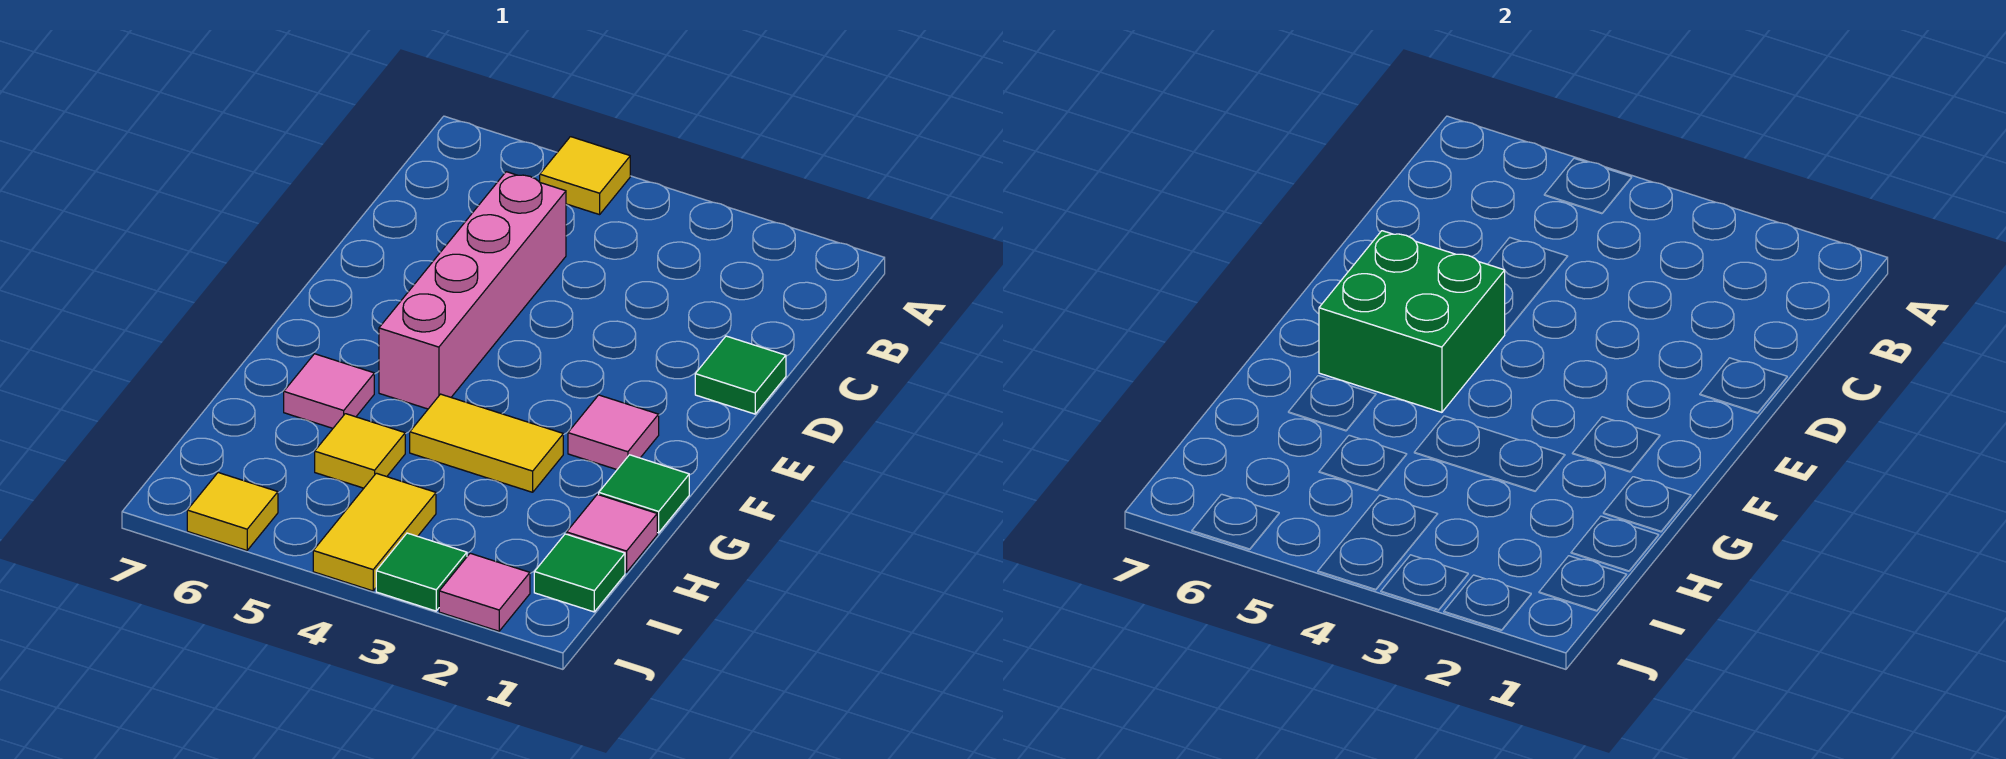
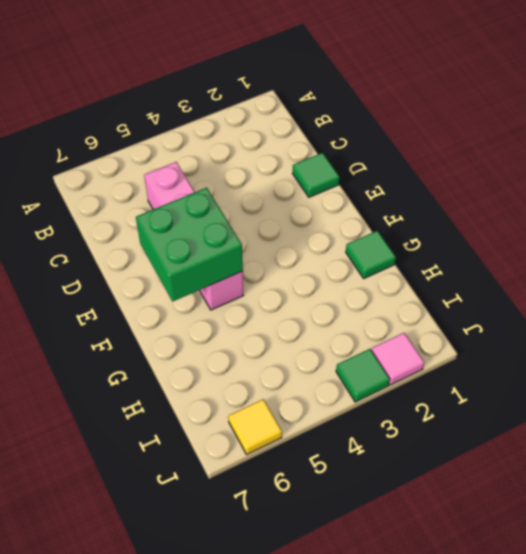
none -> yellow tile A5 level 1
none -> pink tile F2 level 1
none -> yellow tile G3:G4 level 1

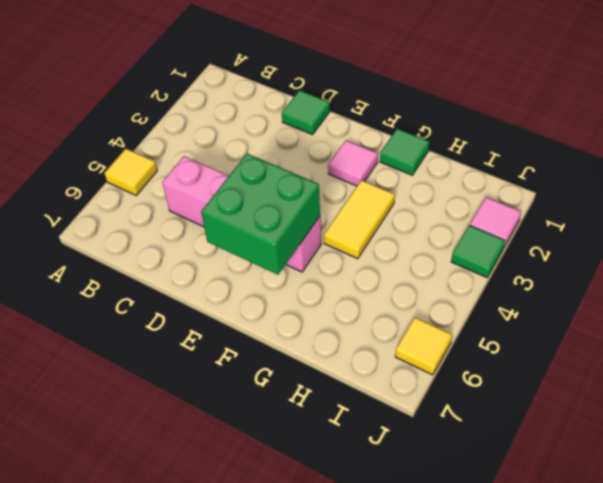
none -> pink tile G6 level 1
none -> pink tile H1 level 1
none -> yellow tile H5 level 1

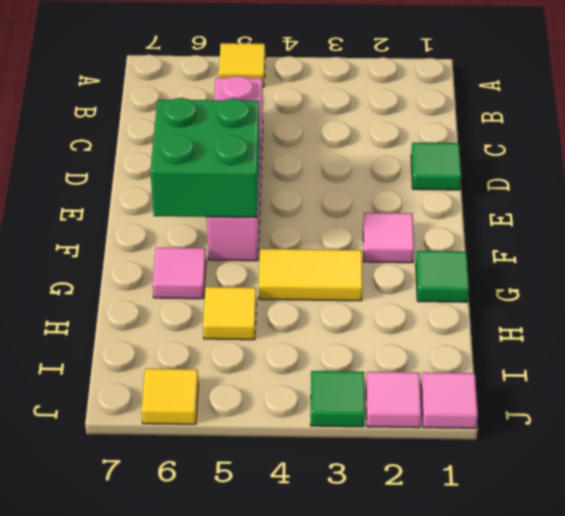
pink tile J1 level 1 -> pink tile H1 level 1
none -> green tile I1 level 1
none -> yellow tile I4:J4 level 1

